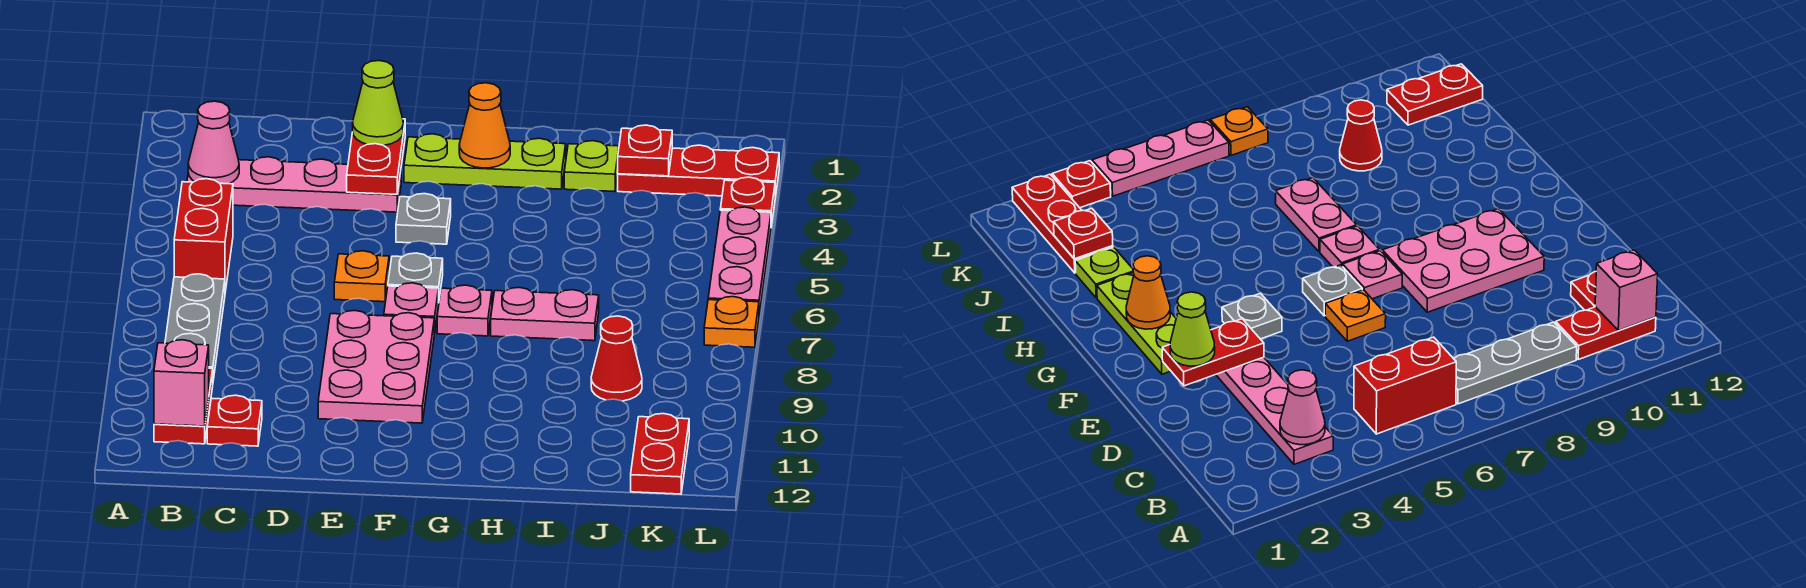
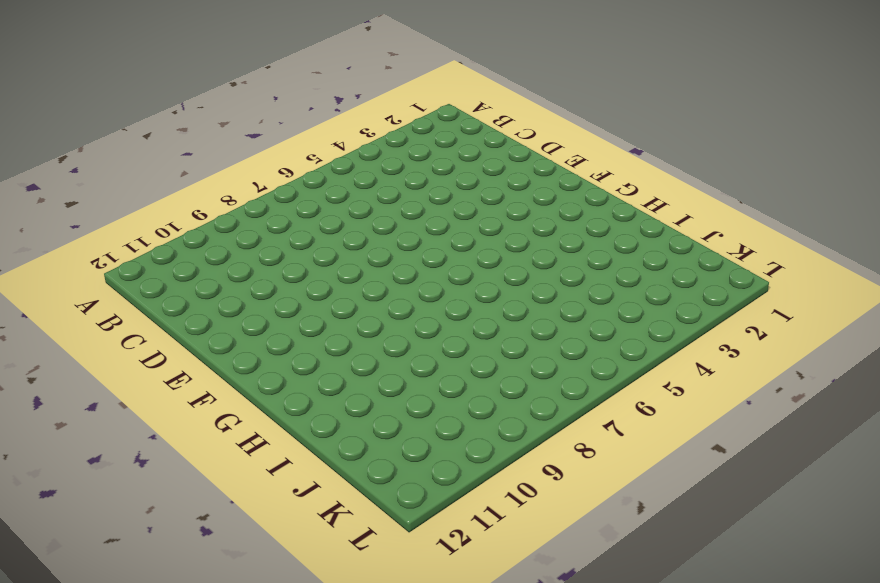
none -> pink plate B3:E3 level 1
none -> red brick B5:B6 level 1
none -> grey plate B7:B9 level 1

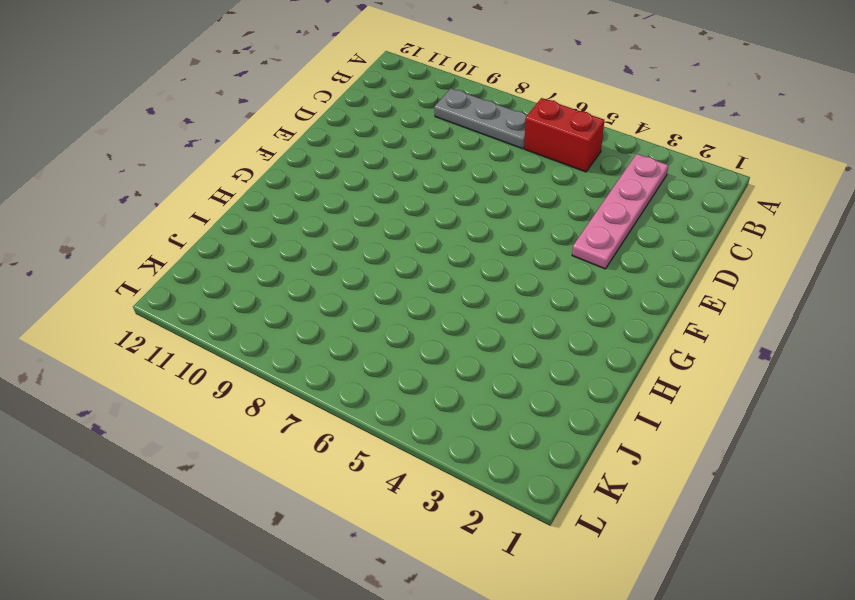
none -> red plate B10:B11 level 1
none -> red plate C11 level 1
none -> orange plate E6 level 1

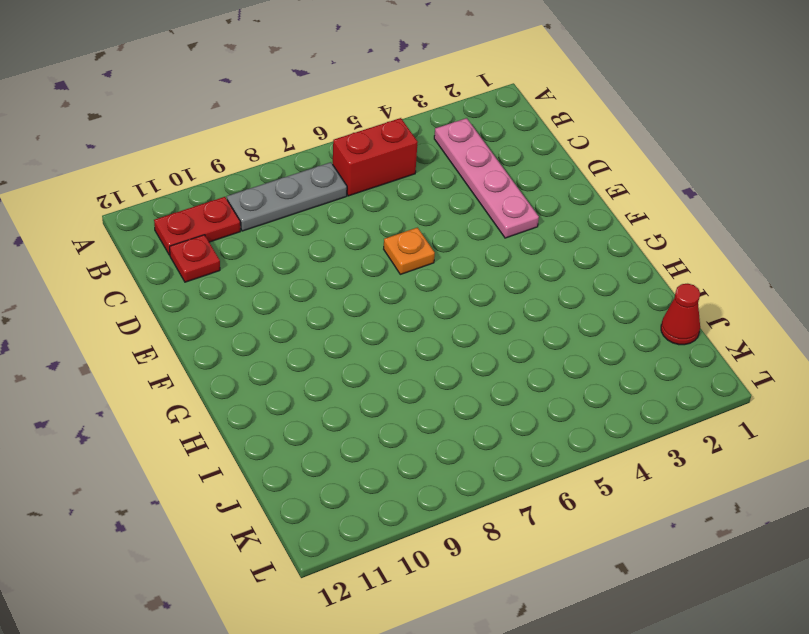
red cone J1 level 1 -> red cone J9 level 1
none -> pink plate E8:F10 level 1
none -> lime plate F2:H2 level 1
none -> grey plate F4 level 1

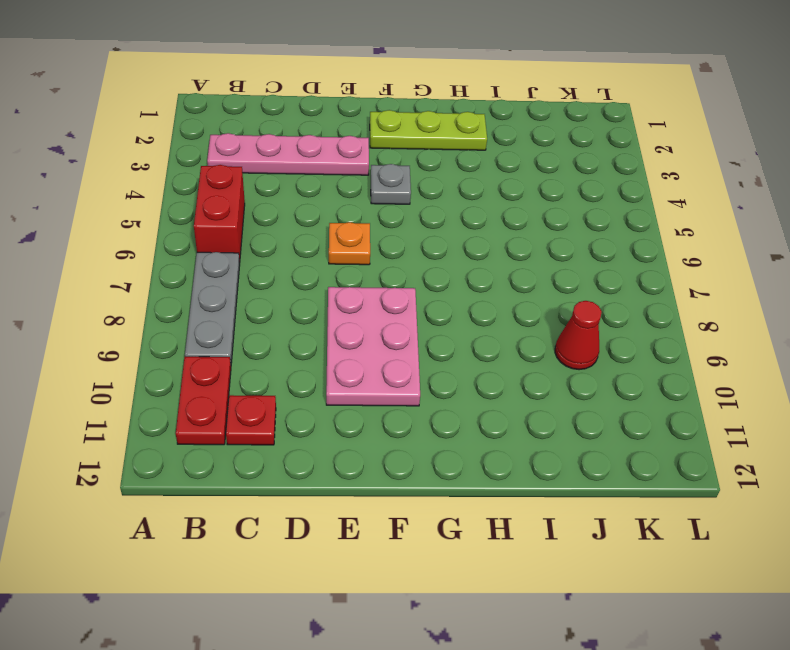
none -> grey plate F6 level 1
none -> pink plate F7 level 1
none -> pink plate G7 level 1

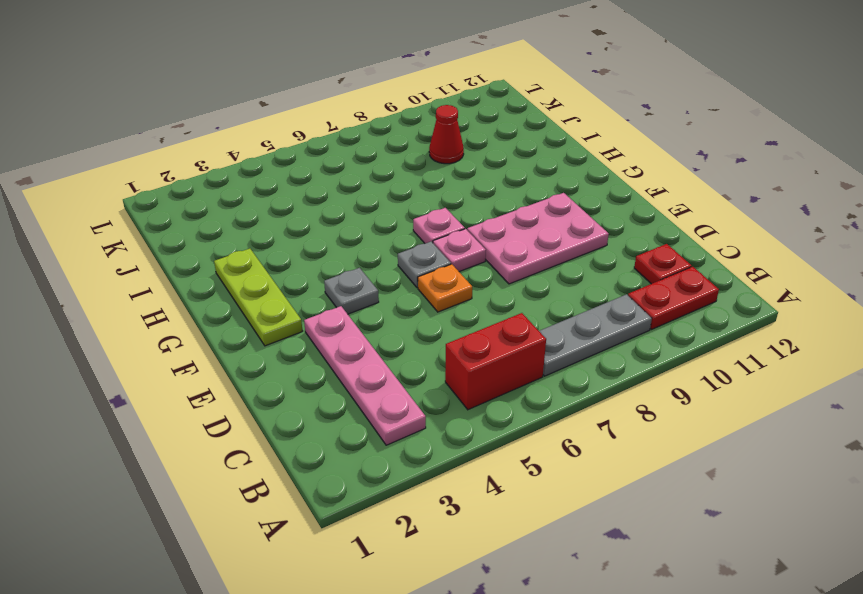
none -> pink plate H7:I7 level 1
none -> lime plate I2 level 1
none -> red plate J2:L2 level 1

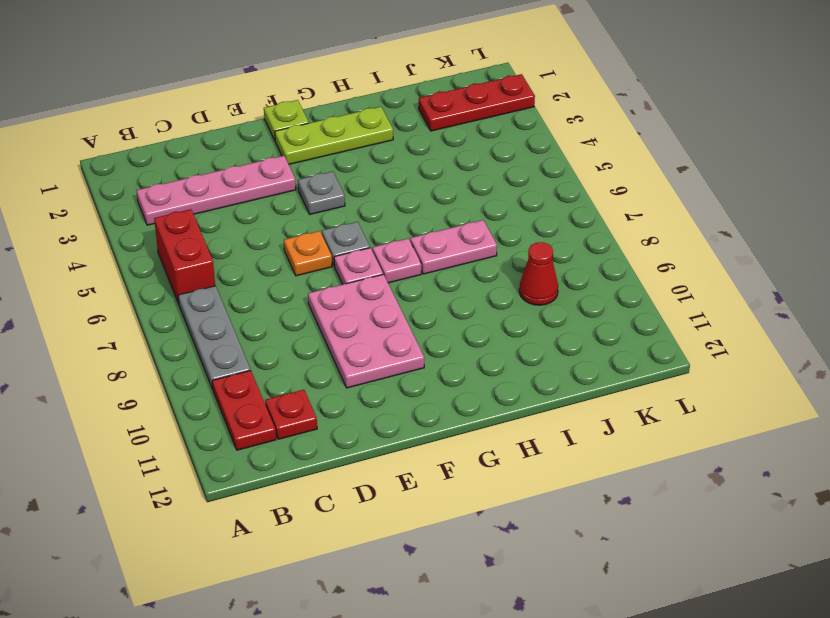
lime plate F1 level 1 -> lime plate I2 level 1
none -> red plate K11:K12 level 1
none -> red plate L3 level 1
none -> pink plate L4:L6 level 1

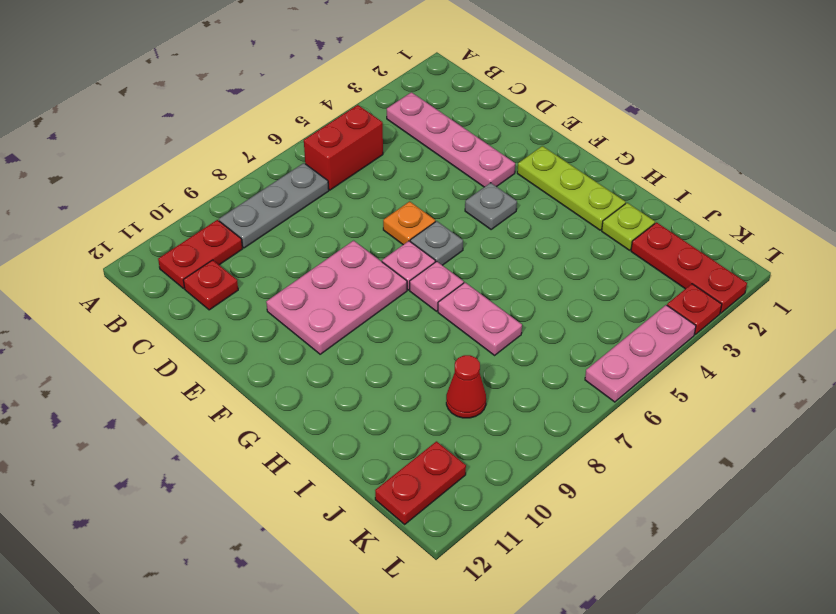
none -> orange plate L7 level 1
none -> pink cone B3 level 2
none -> pink brick B11 level 2

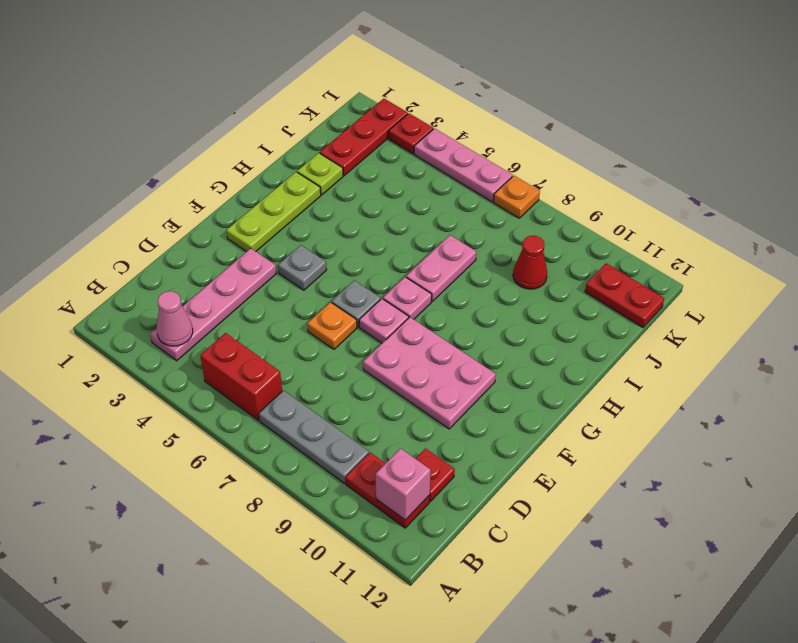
none -> red plate E2:E3 level 2
none -> orange cone G2 level 2
none -> red plate J2 level 2

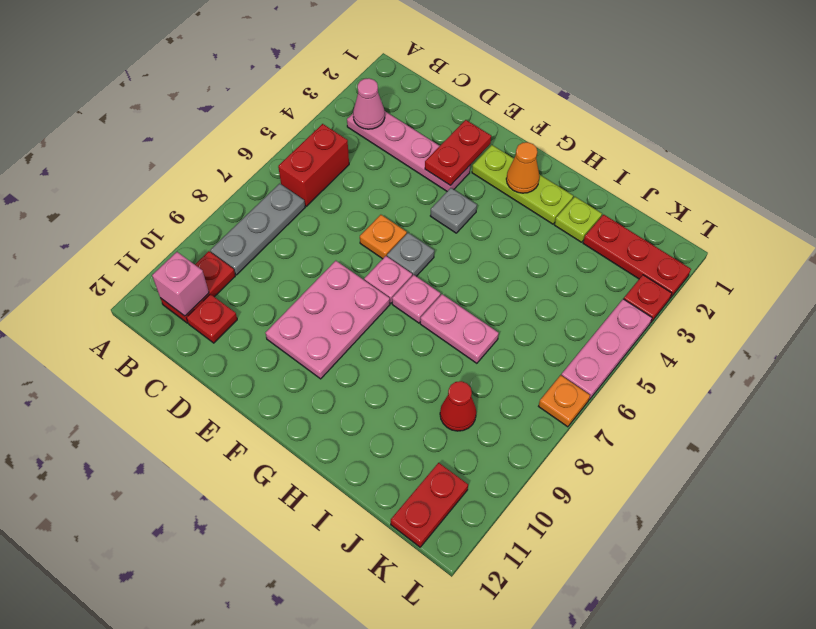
none -> red plate J2 level 2
none -> lime cone E2 level 3

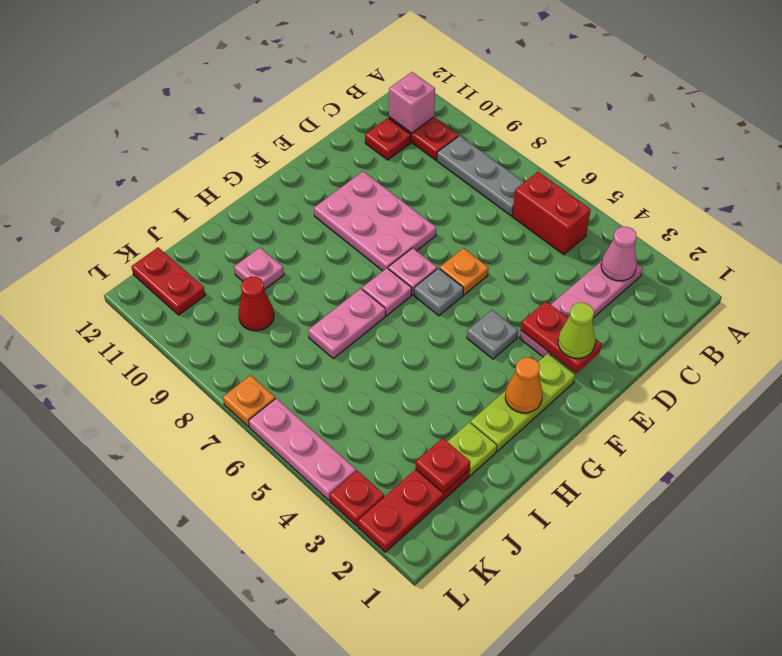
pink plate I10 level 1 -> none

